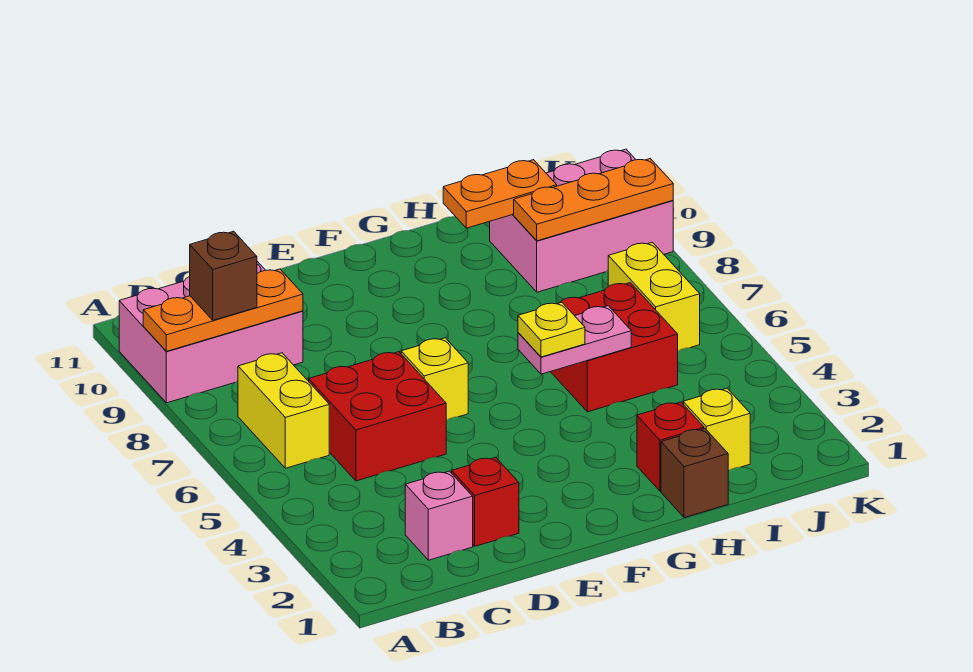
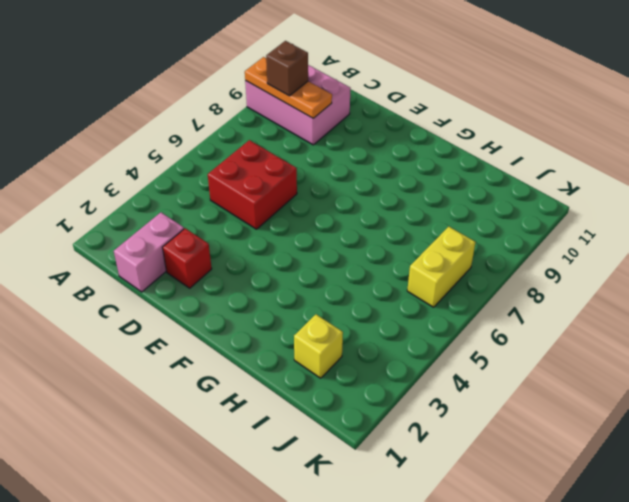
pink brick C1:C2 level 1 -> pink brick C2 level 1
none -> yellow brick B6:B7 level 1
none -> yellow brick E6 level 1
none -> brown brick H1 level 1

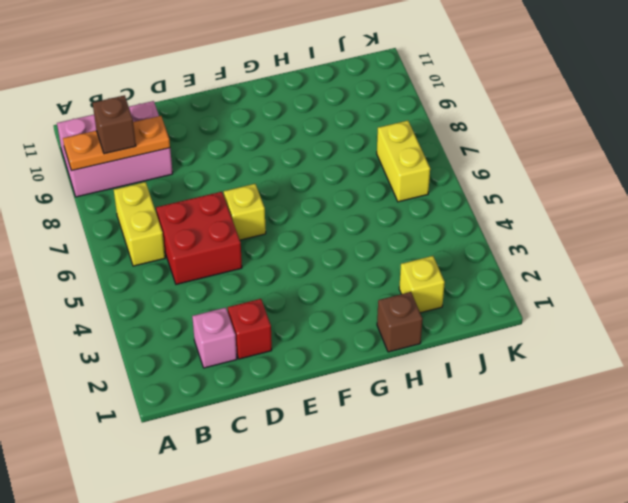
none -> red brick H2 level 1
none -> red brick H5:I6 level 1
none -> pink brick I9:K10 level 1

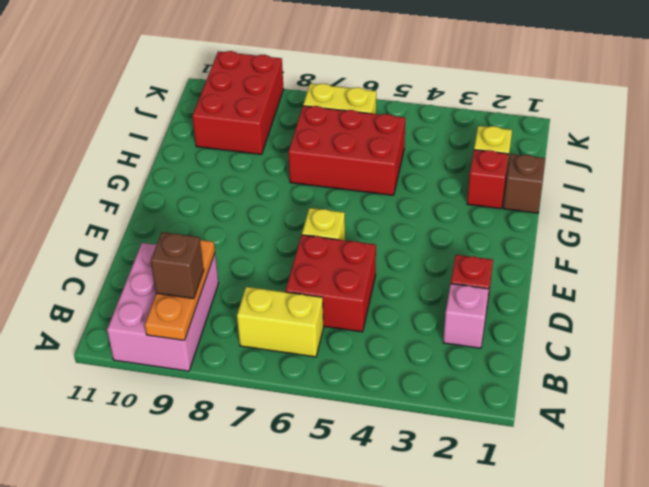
red brick H5:I7 level 1 -> red brick H5:I6 level 1
red brick I9:K10 level 1 -> pink brick I9:K10 level 1
none -> pink plate G5:H5 level 2
none -> orange plate H10:I10 level 2
none -> orange plate I9:K9 level 2

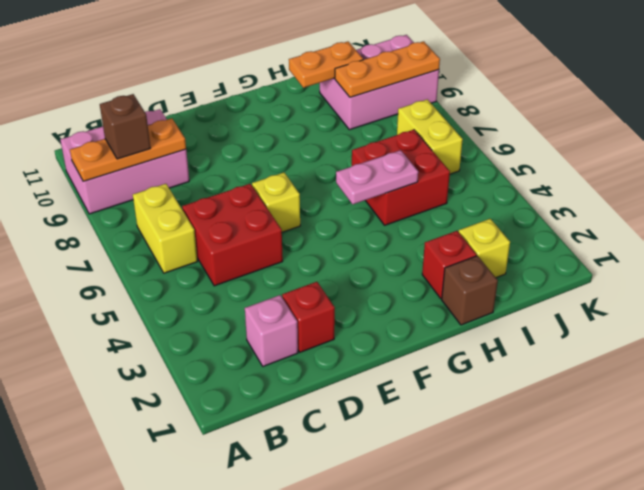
none -> yellow plate G5 level 3

